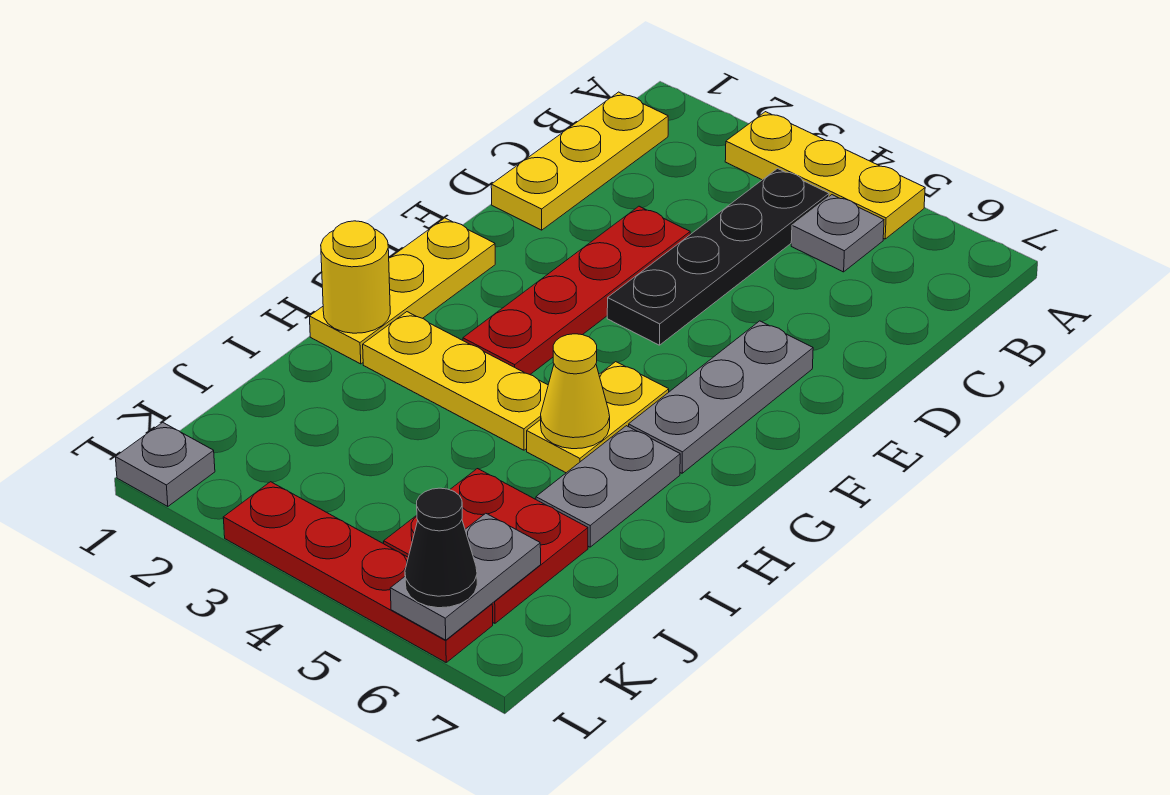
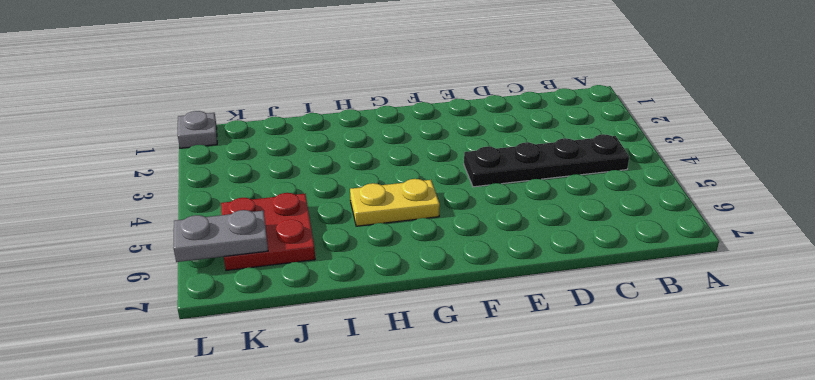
none -> yellow plate A3:A5 level 1
none -> yellow plate B1:D1 level 1
none -> grey plate B5 level 1

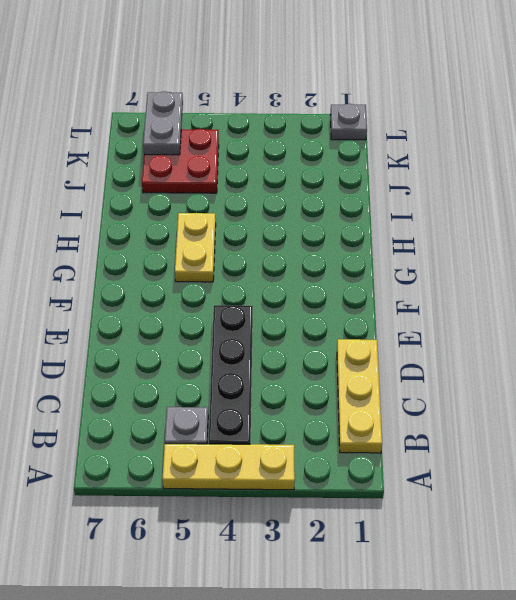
none -> red plate D3:G3 level 1
none -> grey plate E6:G6 level 1
none -> yellow plate F1:H1 level 1

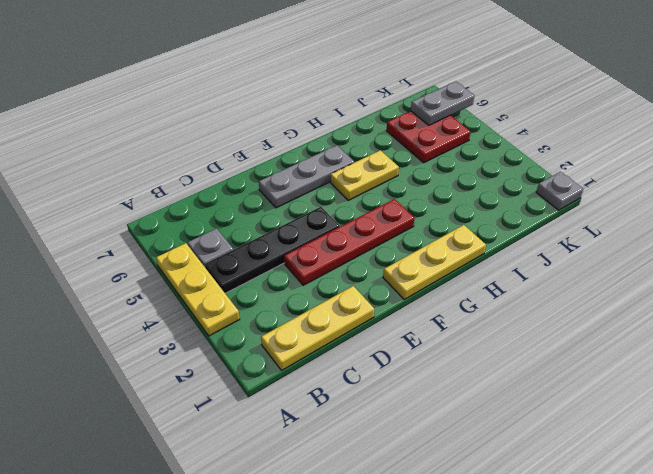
none -> yellow plate H2:H4 level 1
none -> grey plate H6:I6 level 1
none -> red plate L3:L6 level 1

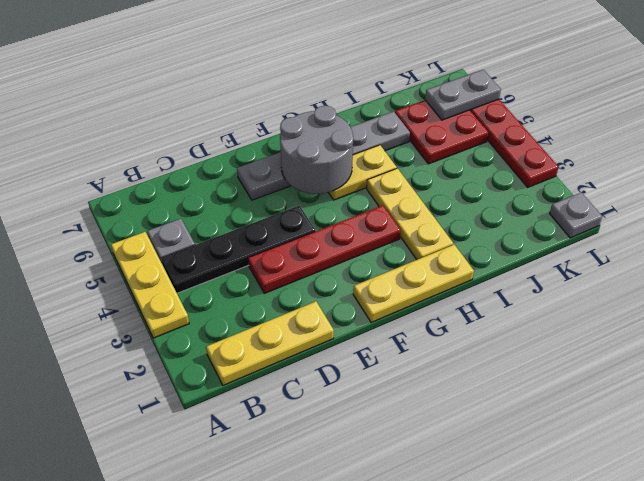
grey round brick F5:G6 level 2 -> none
none -> yellow round brick H1 level 2
none -> yellow cone H5 level 2
none -> black cone L6 level 3

